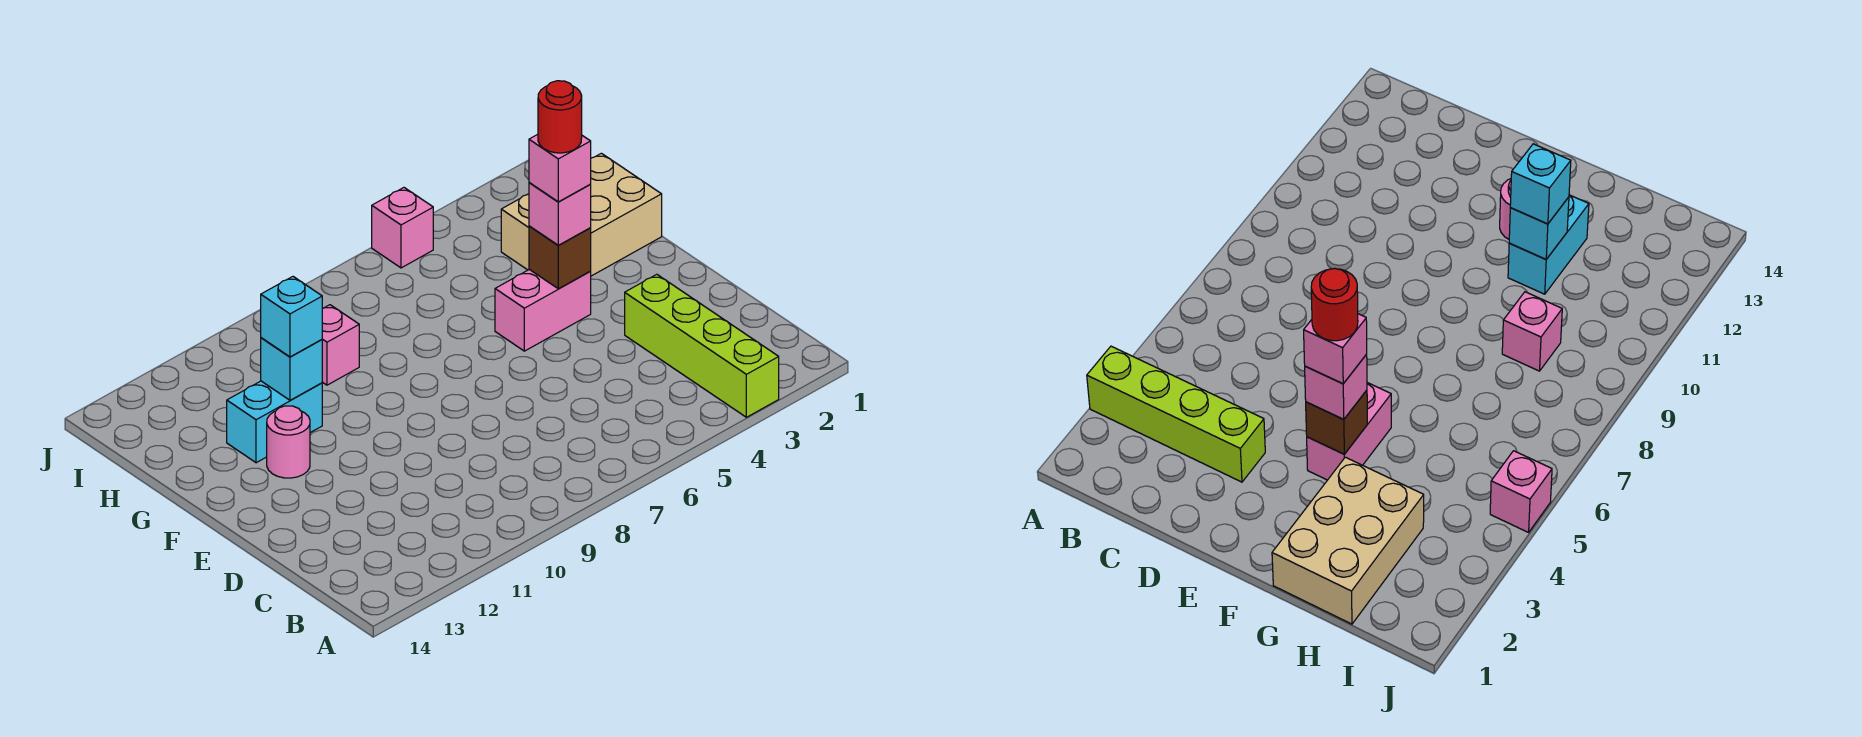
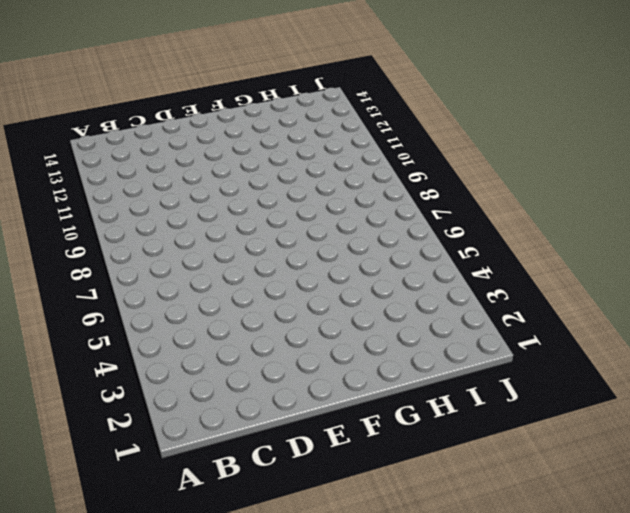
none -> lime brick A3:D3 level 1
none -> pink brick F4:F5 level 1
none -> pink round brick F12 level 1

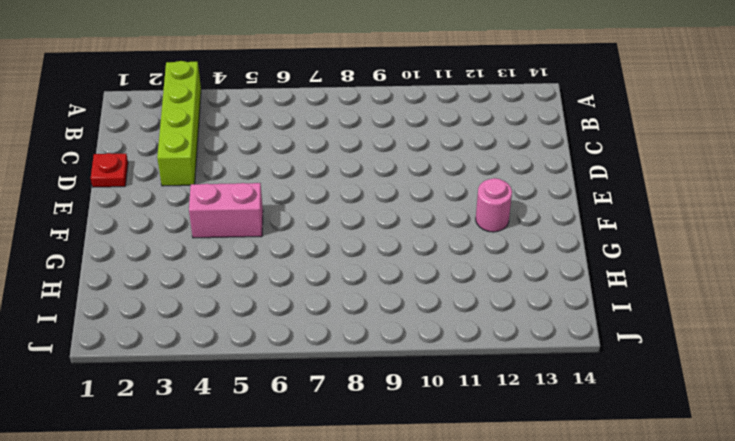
red plate D1 level 1 -> none
none -> tan brick G1:H3 level 1
none -> cyan brick G11:G12 level 1
none -> pink brick H9 level 1

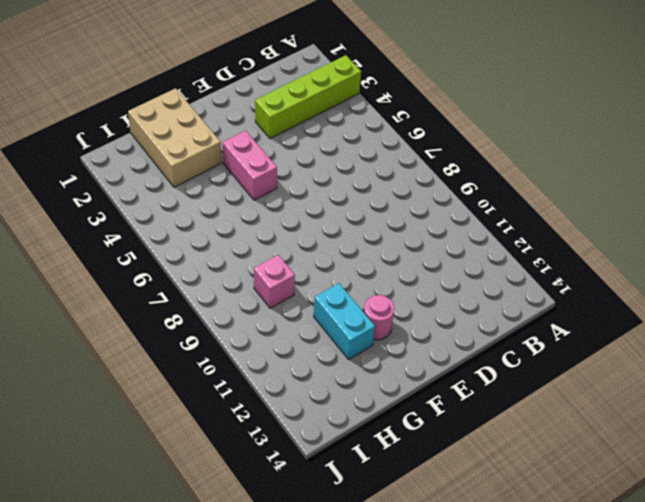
none -> pink brick J5 level 1
none -> brown brick F4 level 2
none -> cyan brick G11 level 2

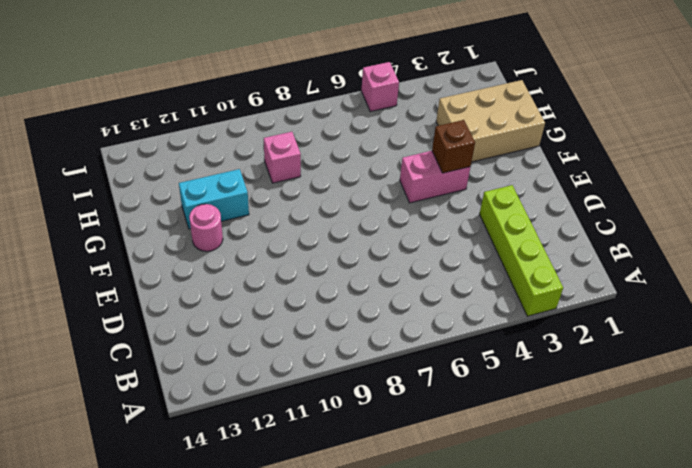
none -> cyan brick G11 level 2
none -> pink brick F4 level 3
none -> cyan brick G11 level 3

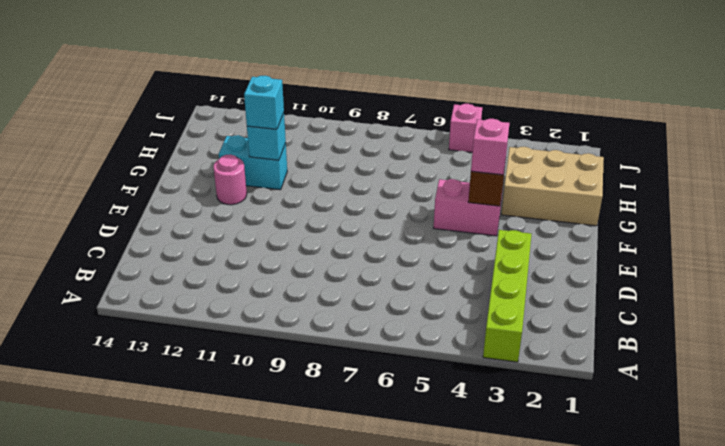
none -> pink brick H9 level 1
none -> pink brick F4 level 4
none -> red round brick F4 level 5

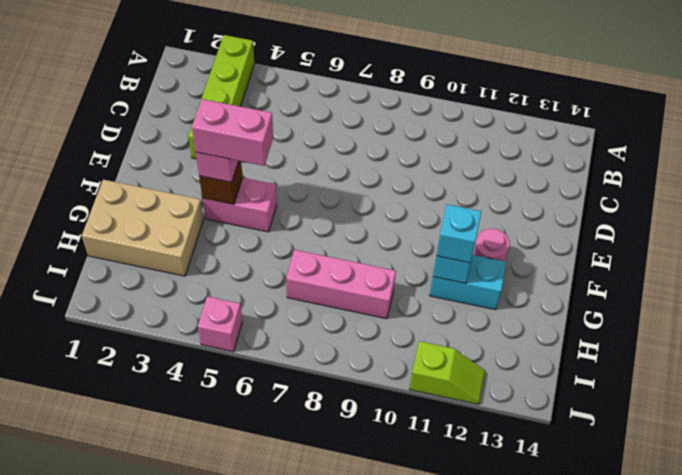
pink brick F4:F5 level 4 -> pink brick F4 level 4
pink brick H7:H9 level 1 -> pink brick H9 level 1
lime slope J11:J12 level 1 top 11 -> none
none -> red round brick F4 level 5

